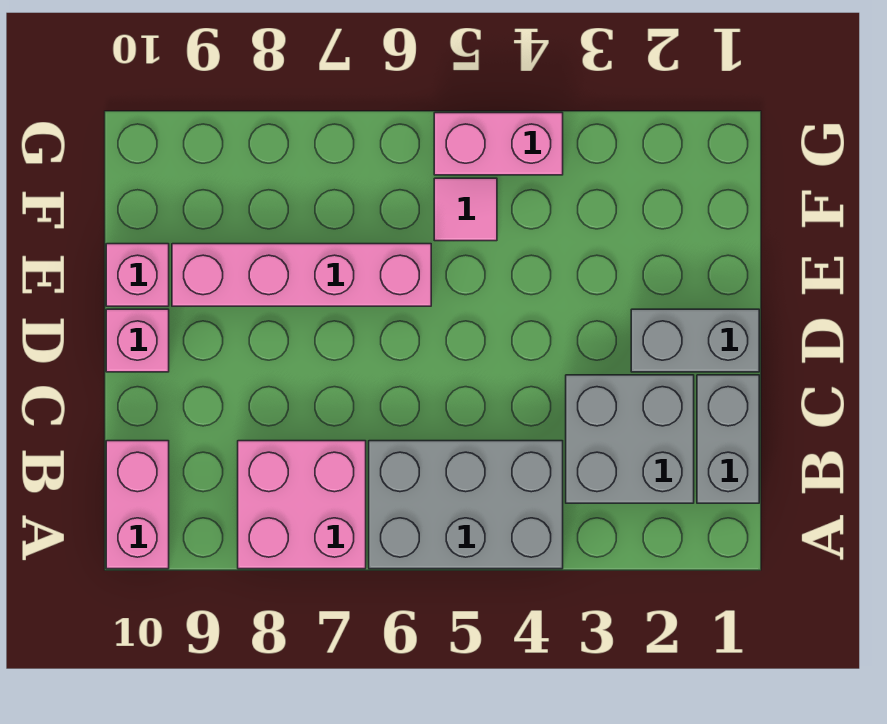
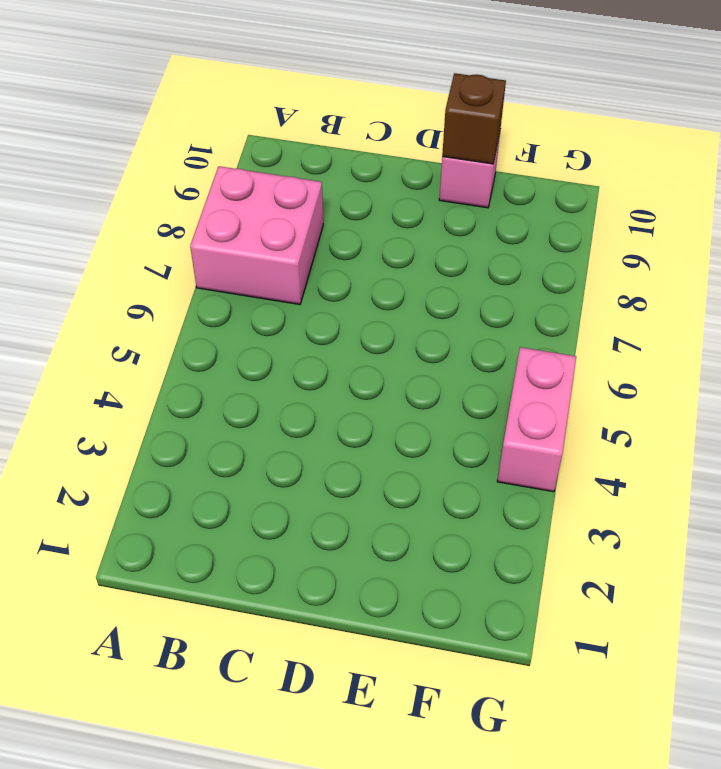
brown brick E10 level 2 -> none
none -> grey brick A4:B6 level 1
none -> pink brick A10:B10 level 1

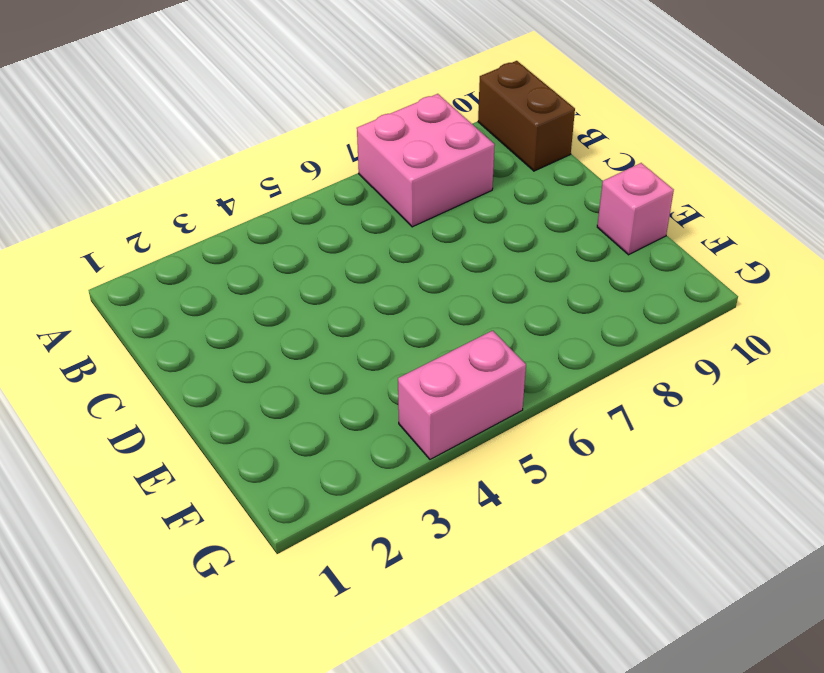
brown brick A10:B10 level 1 -> pink brick A10:B10 level 1
none -> grey brick A4:B6 level 1
none -> grey brick B1:C1 level 1

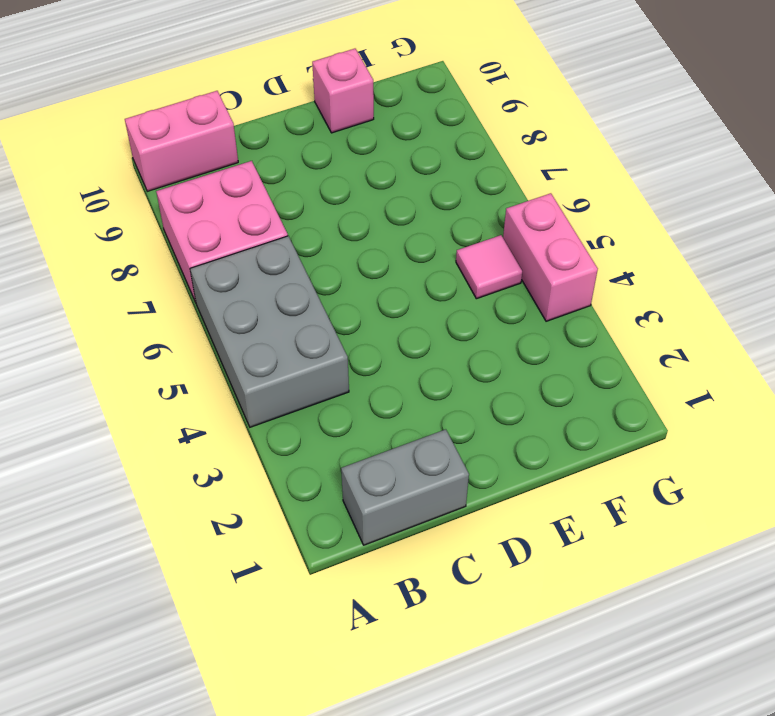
none -> grey brick B2:C3 level 1
none -> grey brick D1:D2 level 1

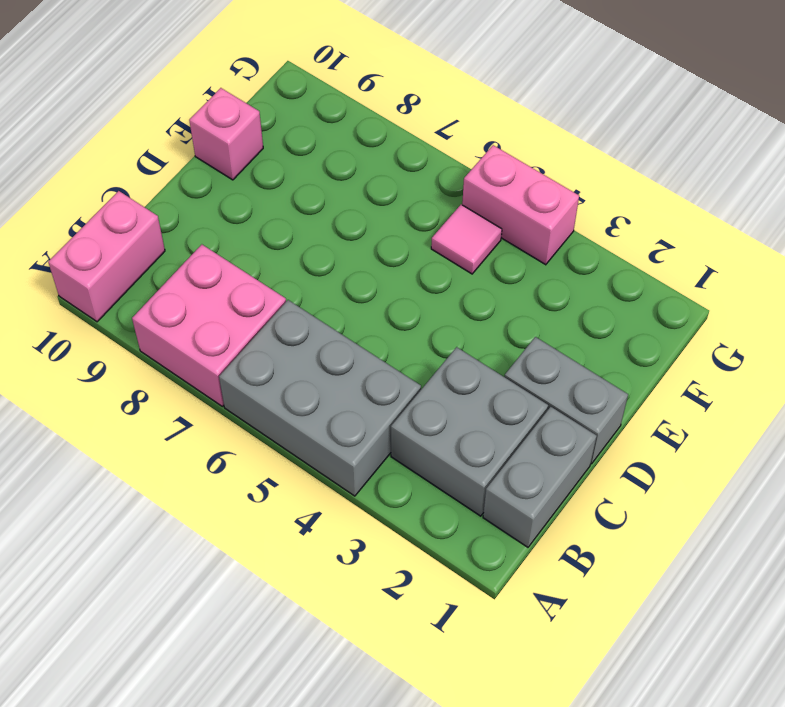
none -> pink brick D10 level 1
none -> pink brick E6:E9 level 1

